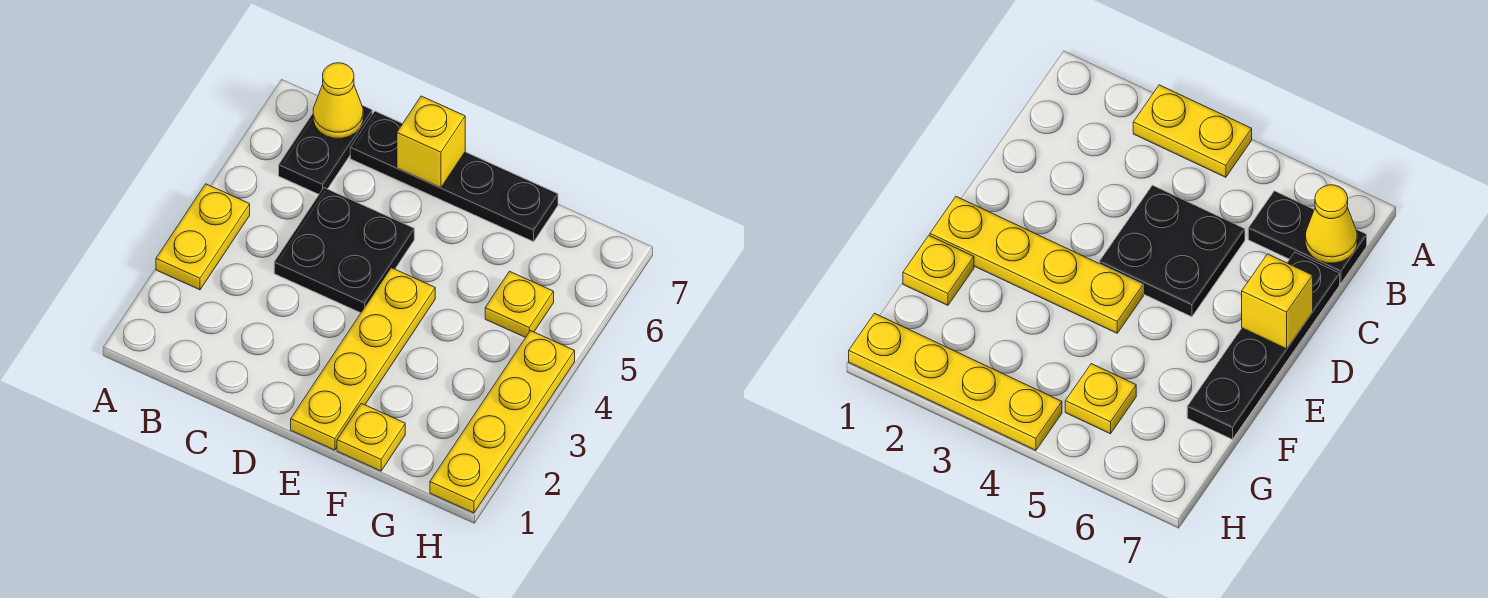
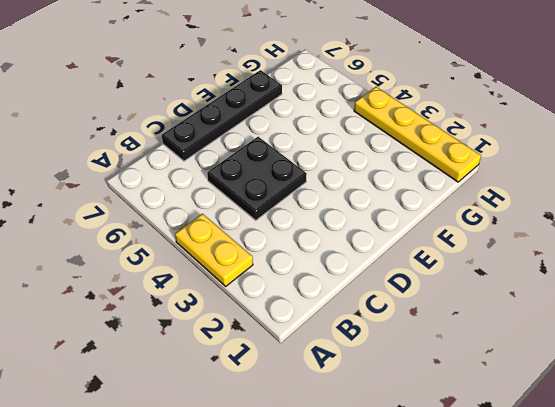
none -> black plate B6:B7 level 1
none -> yellow plate E1:E4 level 1

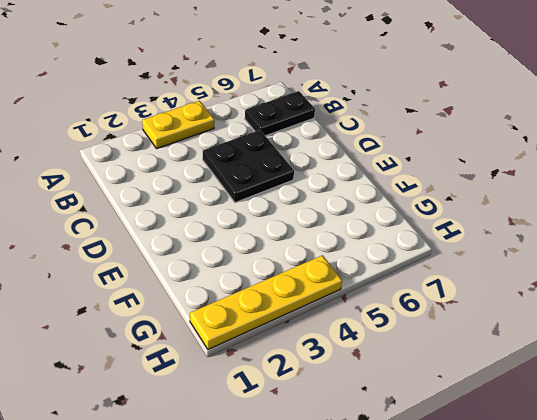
none -> black plate C7:F7 level 1
none -> yellow plate E1:E4 level 1

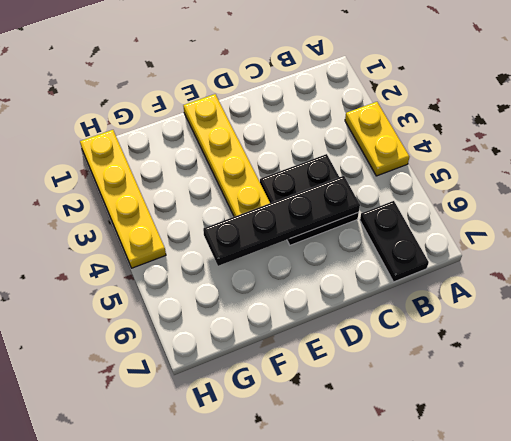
black plate C5:F5 level 2 -> black plate C7:F7 level 1
none -> yellow plate F1 level 1
none -> yellow plate G5 level 1

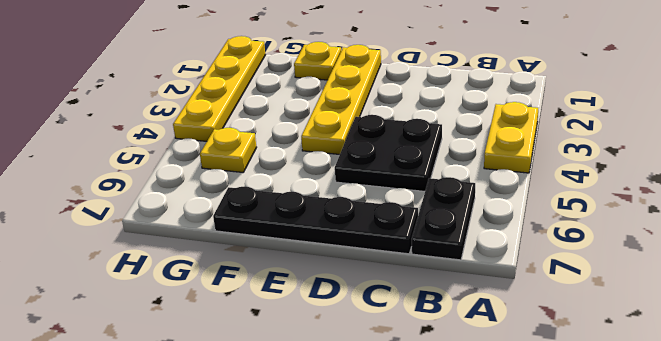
none -> yellow cone B7 level 2
none -> yellow brick D7 level 2

